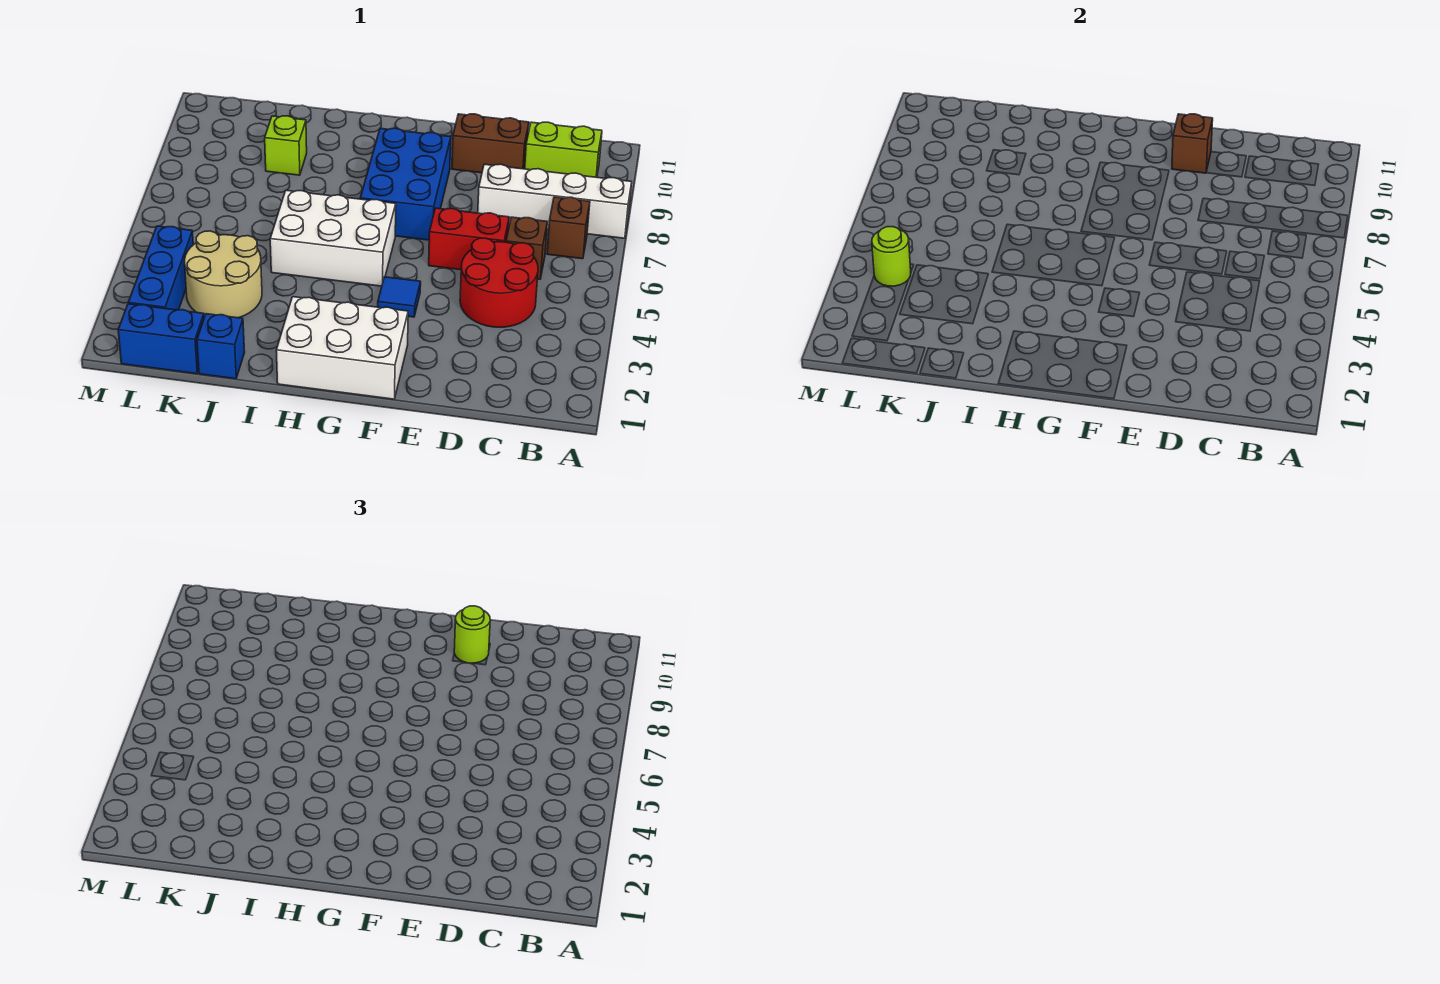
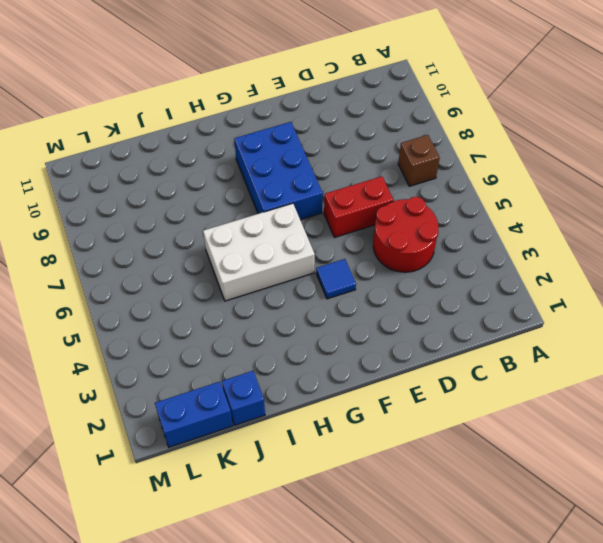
none -> white brick A8:D8 level 1
none -> lime brick B10:C10 level 1
none -> brown brick C6 level 1

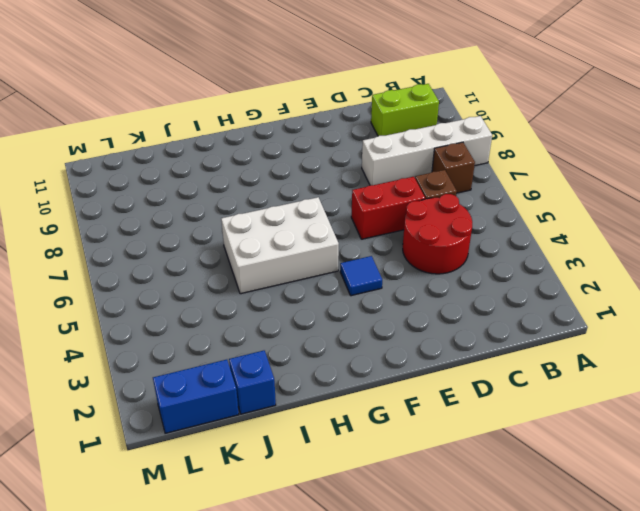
none -> brown brick D10:E10 level 1
none -> white brick F1:H2 level 1
none -> blue brick F7:G9 level 1

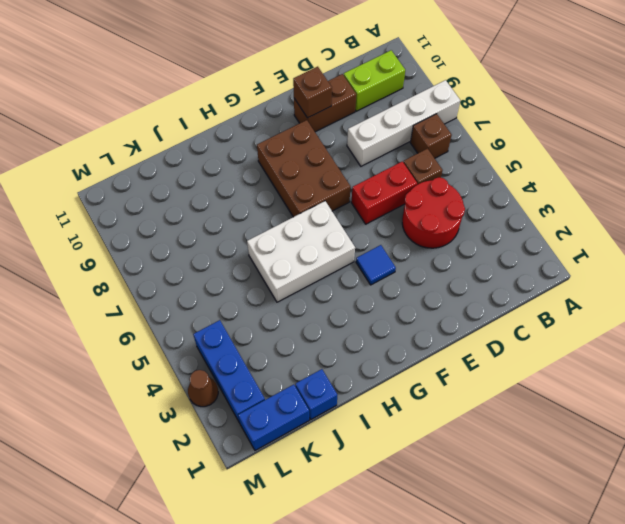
brown brick F7:G9 level 1 -> blue brick F7:G9 level 1
brown cone M3 level 1 -> none
none -> white brick F1:H2 level 1
none -> tan round brick J3:K4 level 1
none -> lime brick J9 level 1

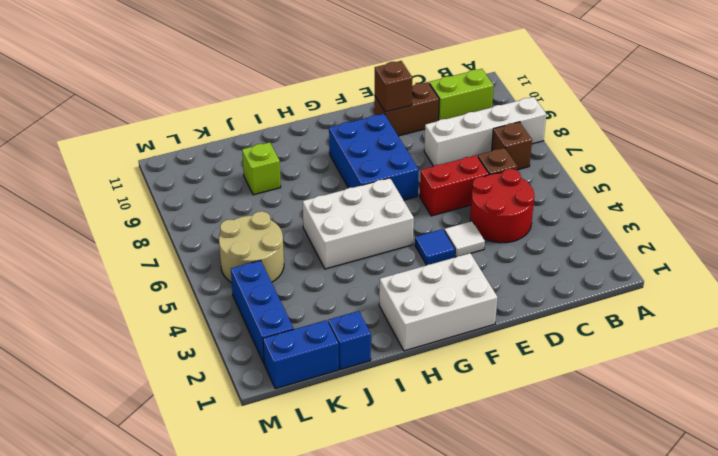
white tile E4 level 1 -> none
tan round brick K5:L6 level 1 -> tan round brick J3:K4 level 1
none -> lime round brick L4 level 2
none -> lime round brick E10 level 3

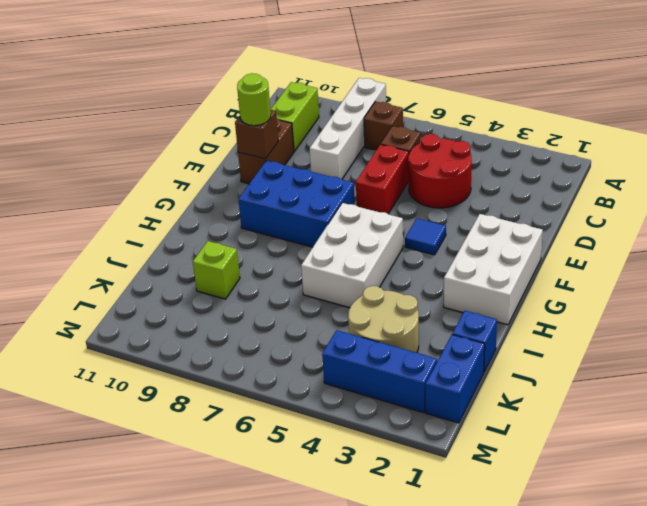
none -> lime round brick L4 level 2

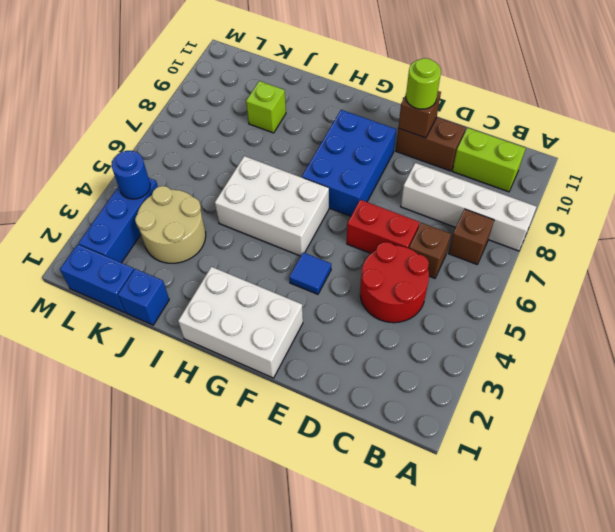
blue round brick L4 level 2 -> lime round brick L4 level 2

